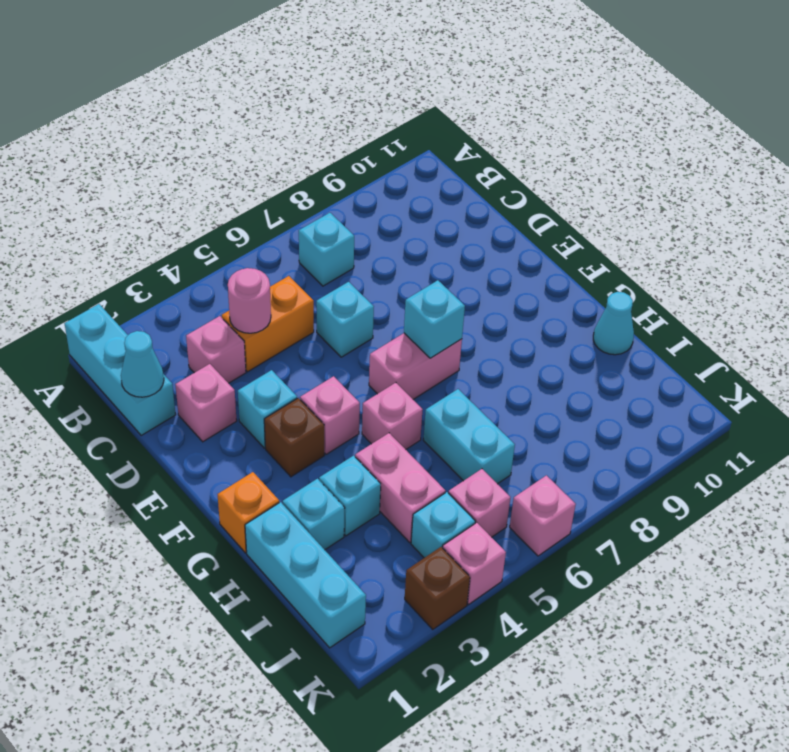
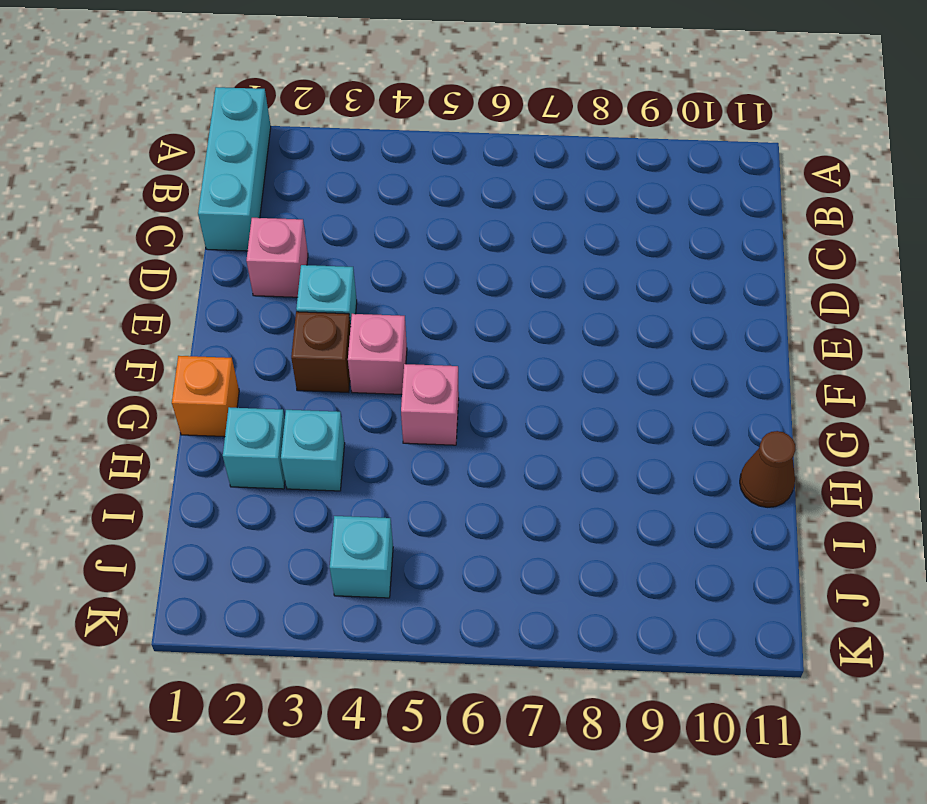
brown cone H11 level 1 -> cyan cone H11 level 1
none -> cyan brick B7 level 1
none -> pink brick C3 level 1
none -> orange brick C4:C5 level 1

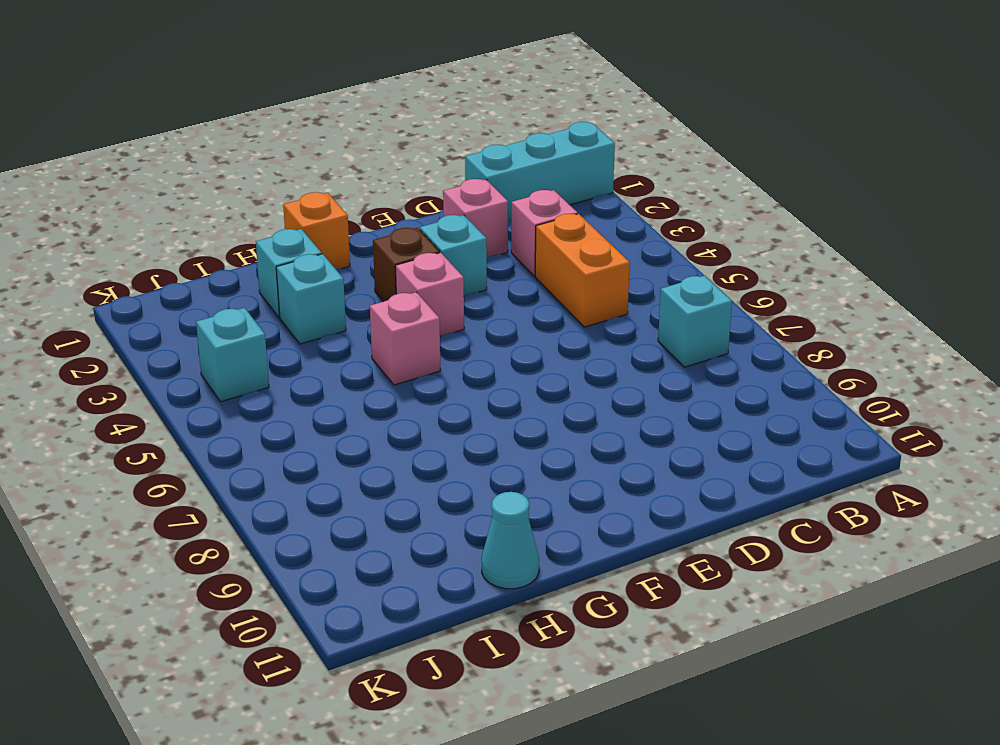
none -> cyan brick D6 level 1
none -> pink brick F6:F7 level 1
none -> cyan brick H1:J1 level 1

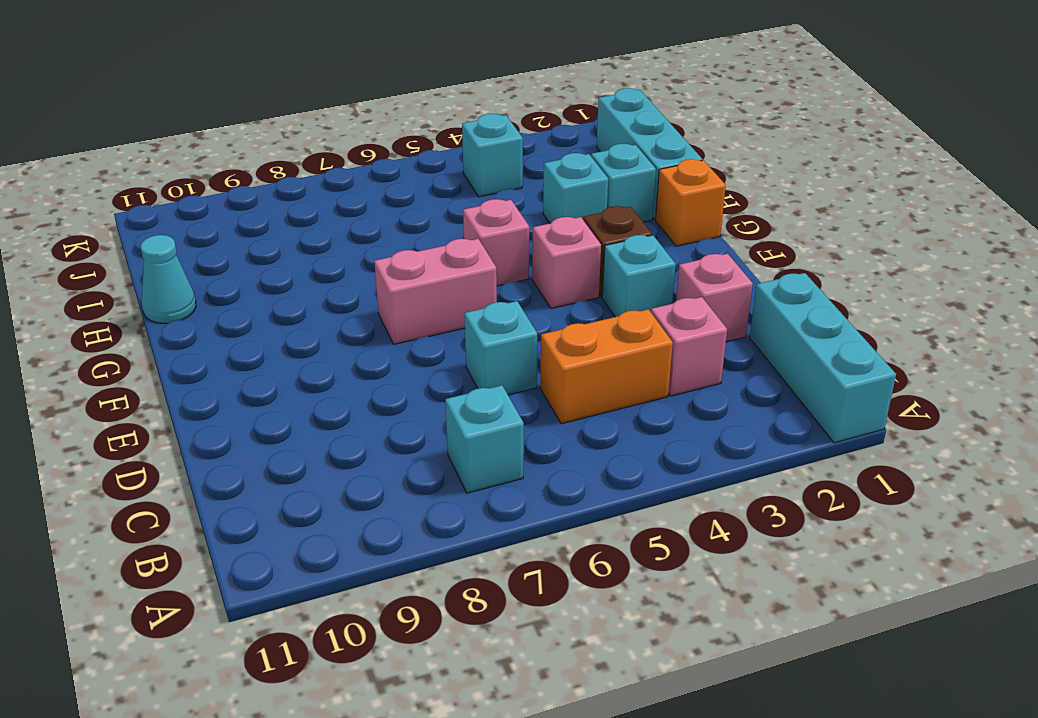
none -> pink brick H4:I4 level 1
none -> cyan brick H6:I6 level 1
none -> pink brick J5 level 1

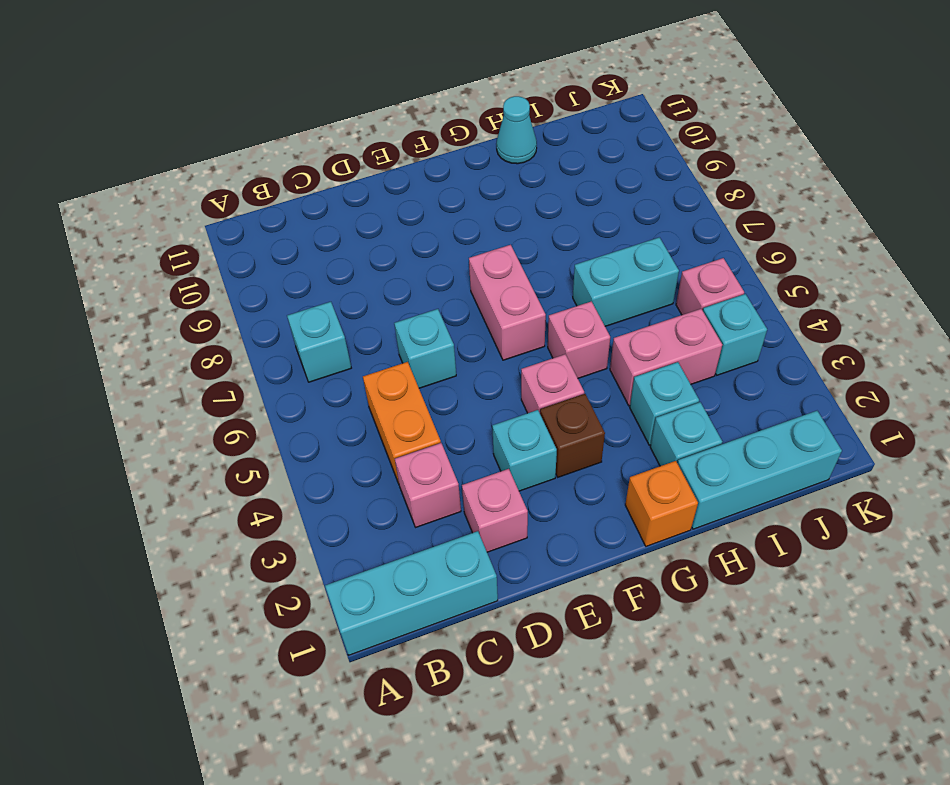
none -> brown brick K3 level 1
none -> pink brick K4 level 1
none -> pink brick K6 level 1

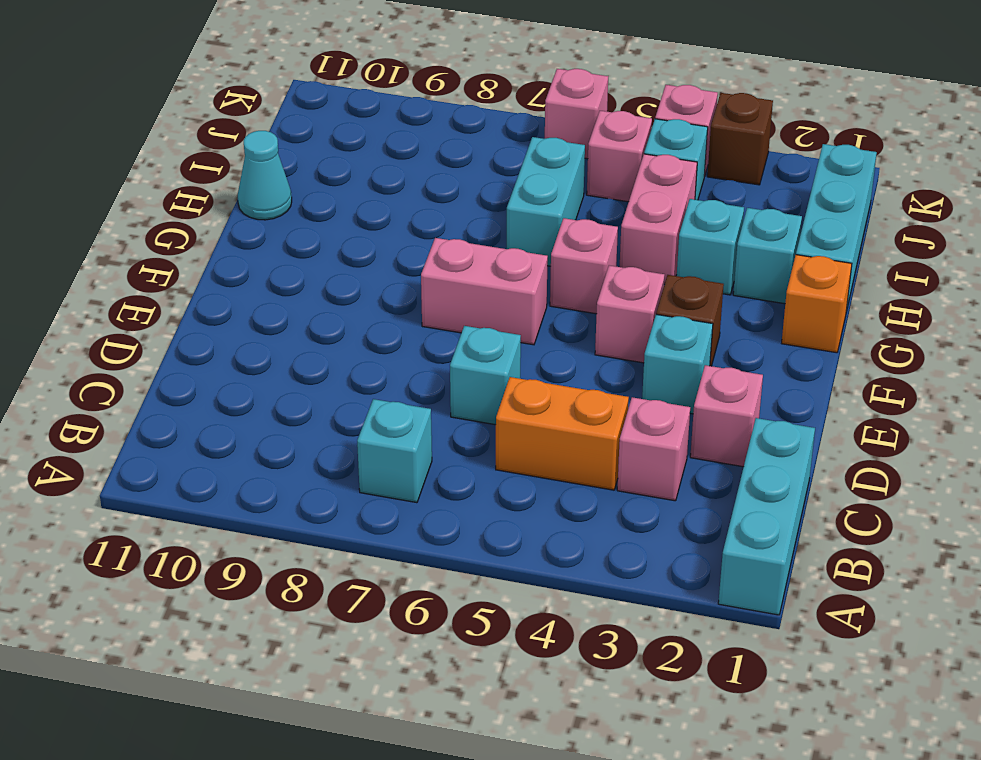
none -> cyan cone C1 level 2
none -> pink round brick C4 level 2
none -> cyan brick F7 level 2

